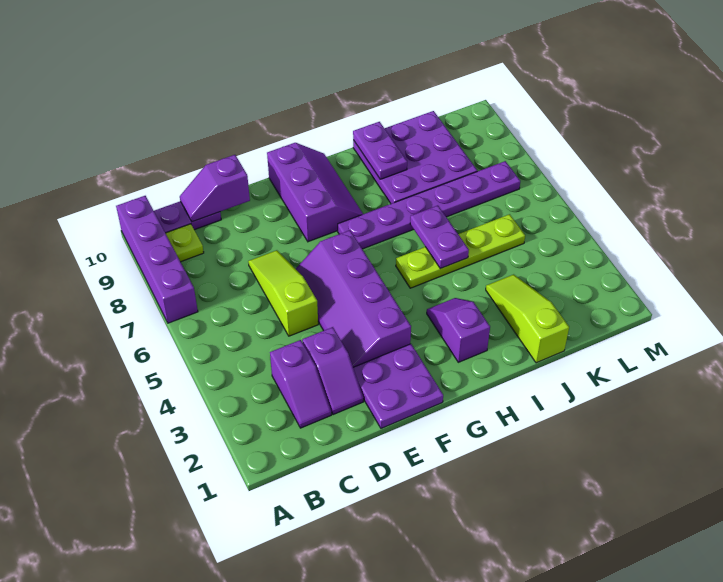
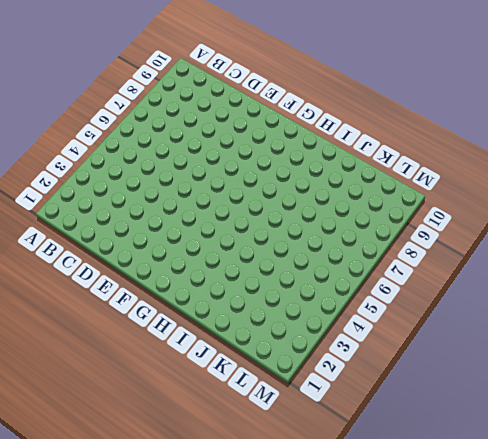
none -> purple brick A7:A10 level 1
none -> lime plate B9 level 1
none -> purple plate B10:C10 level 1

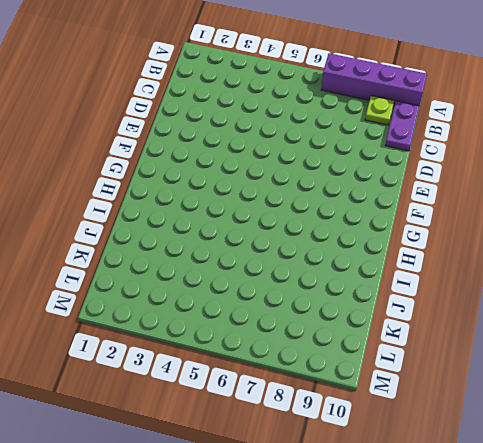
none -> purple slope C2:C3 level 1 top 3
none -> purple slope D2:D3 level 1 top 3
none -> lime slope D5:D7 level 1 top 5

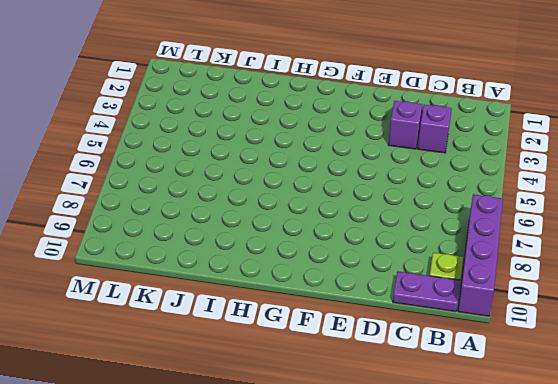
none -> lime slope D5:D7 level 1 top 5
none -> purple plate E1:F2 level 1
none -> purple slope E3:F6 level 1 top F

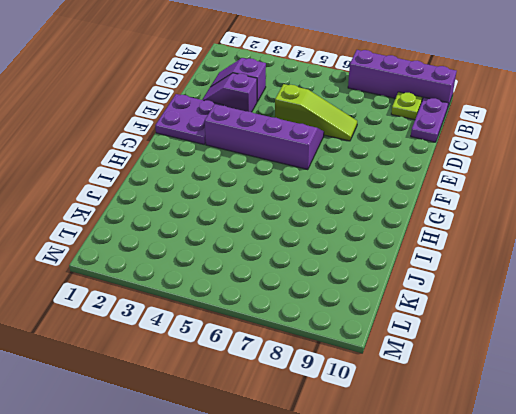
none -> purple slope F8:G10 level 1 top F
none -> purple plate G7:L7 level 1
none -> purple slope H2:H3 level 1 top 2

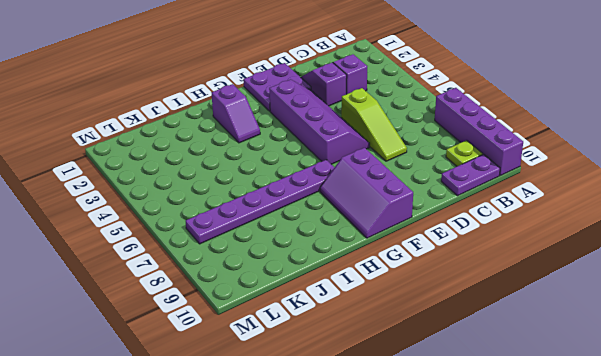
none -> lime plate H5:K5 level 1
none -> purple plate I8:K10 level 1
none -> lime slope J1:J3 level 1 top 1

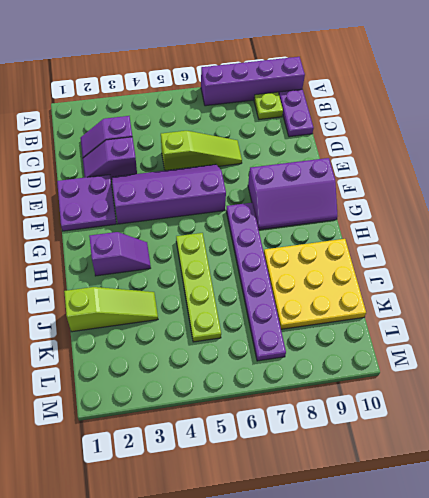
yellow plate I8:K10 level 1 -> purple plate I8:K10 level 1
none -> purple slope C10:D10 level 2 top D
none -> purple plate I5:I6 level 2
none -> purple plate I9:I10 level 2

